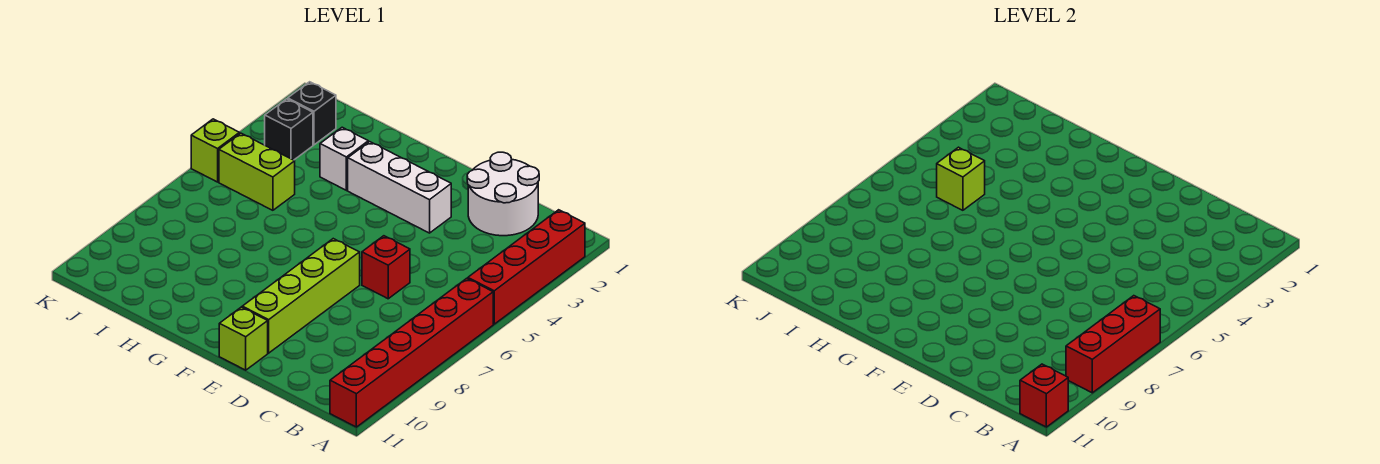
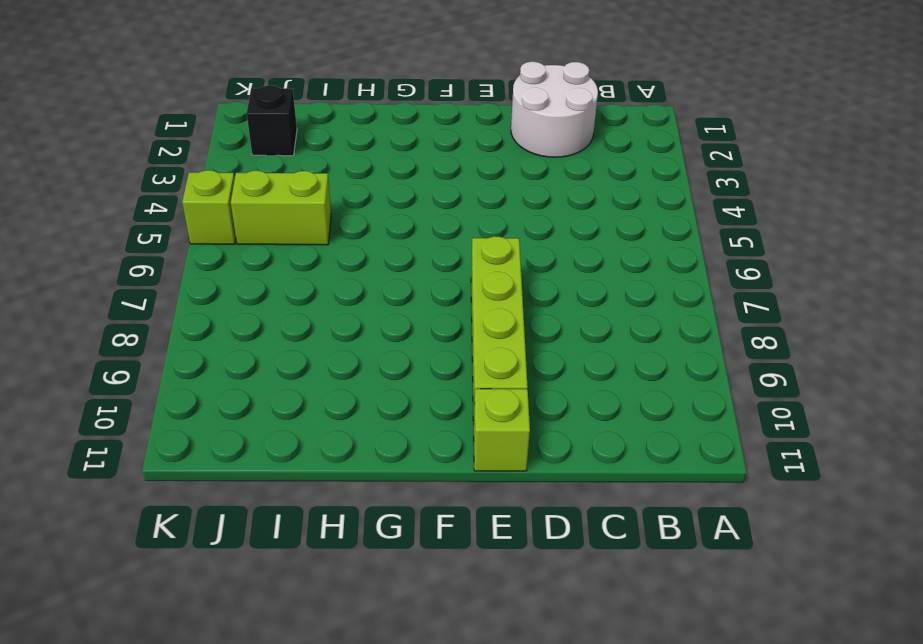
none -> red brick A2:A5 level 1
none -> red brick A6:A11 level 1
none -> red brick D6 level 1

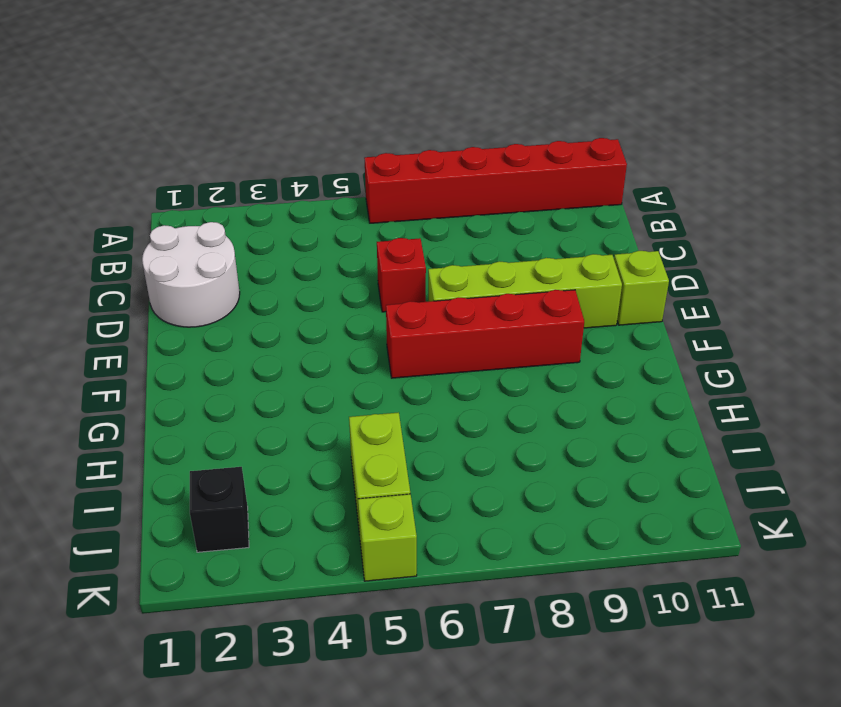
red brick F6:F9 level 1 -> red brick A2:A5 level 1
none -> white brick E3:G3 level 1
none -> white brick H3 level 1
none -> black brick J3 level 1

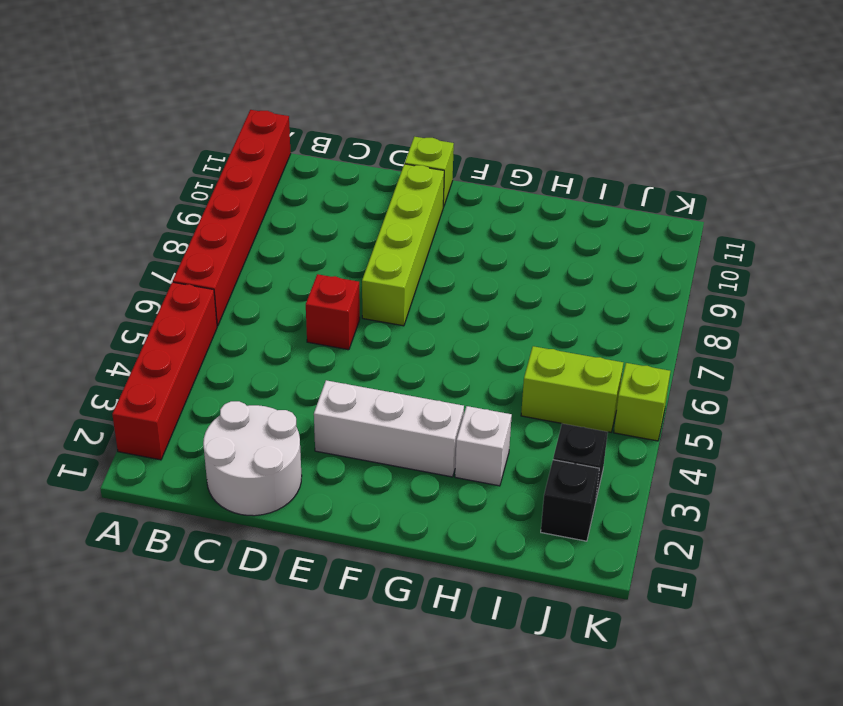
none -> red brick A7:A9 level 2
none -> red brick A11 level 2
none -> lime brick I5 level 2

